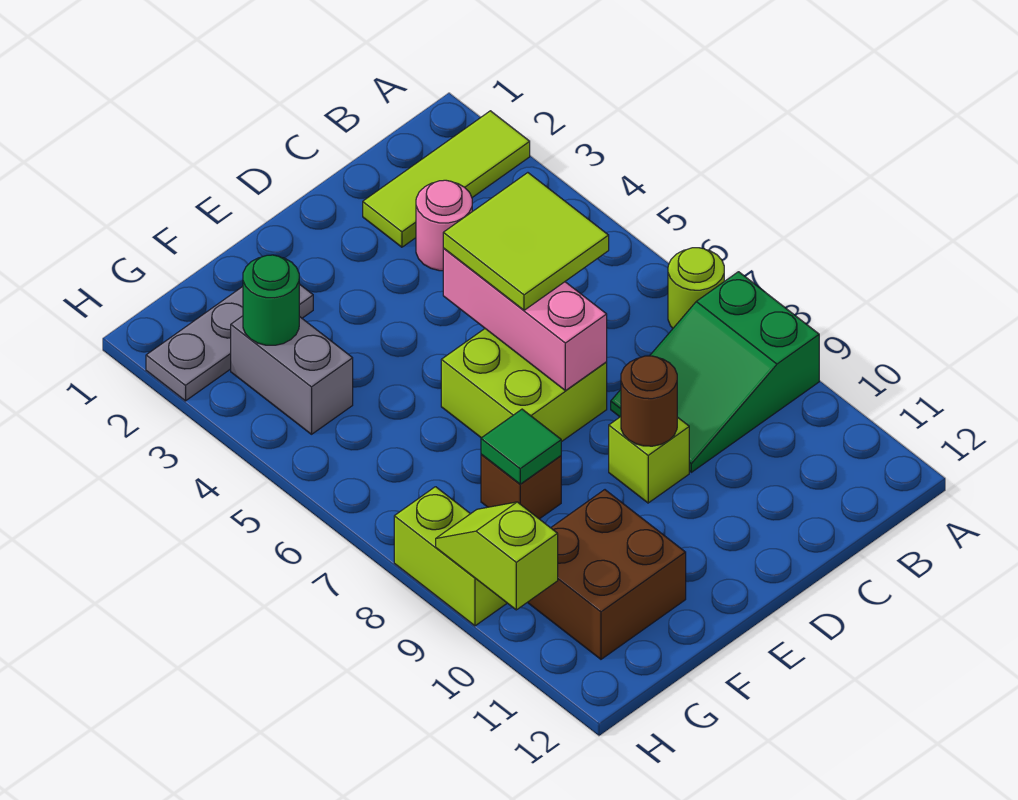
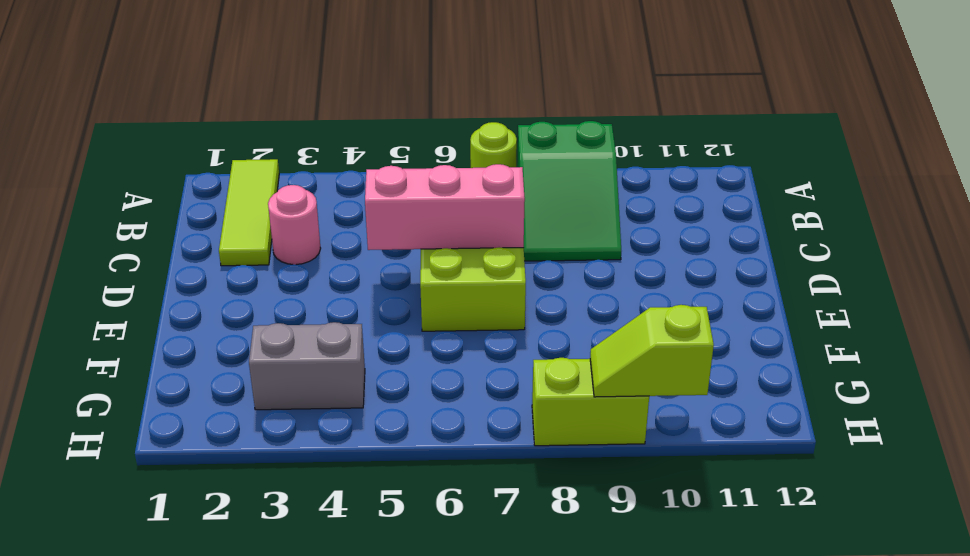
none -> lime brick D9 level 1
none -> grey plate F2:H2 level 1
none -> brown brick F8 level 1

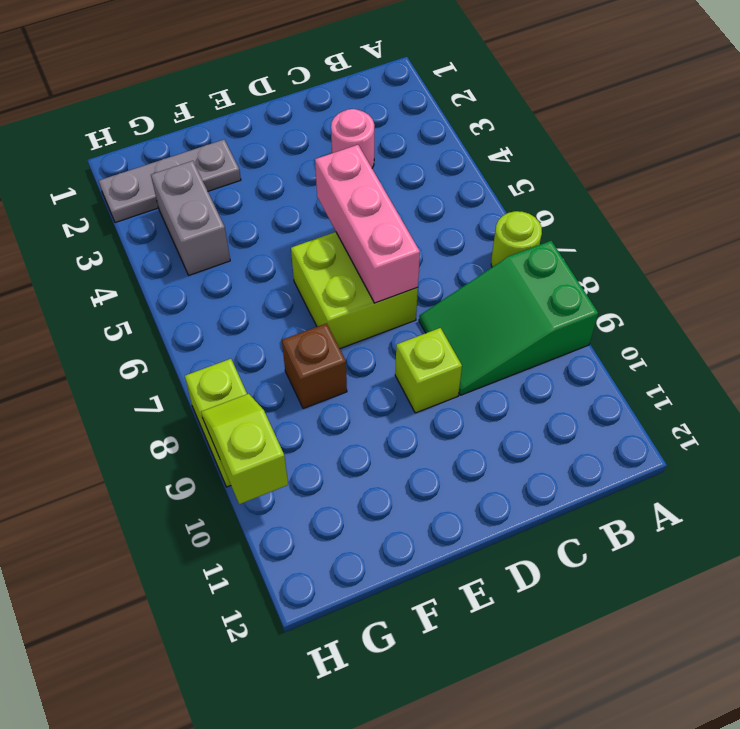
none -> lime tile A2:C2 level 1
none -> brown brick F10:G11 level 1
none -> brown round brick D9 level 2

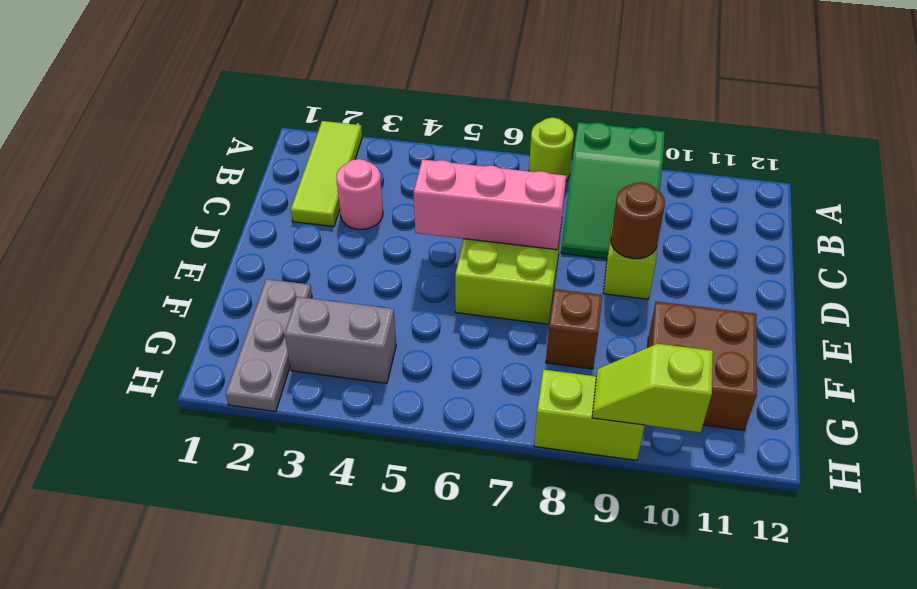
none -> green tile F8 level 2
none -> green round brick G3 level 2
none -> lime tile C5:D6 level 3

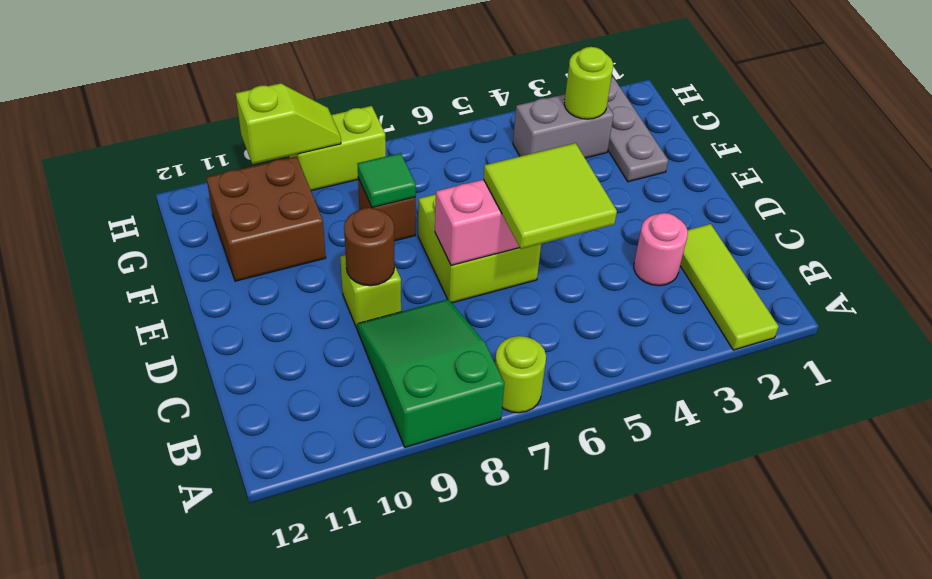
lime round brick G3 level 2 -> green round brick G3 level 2

